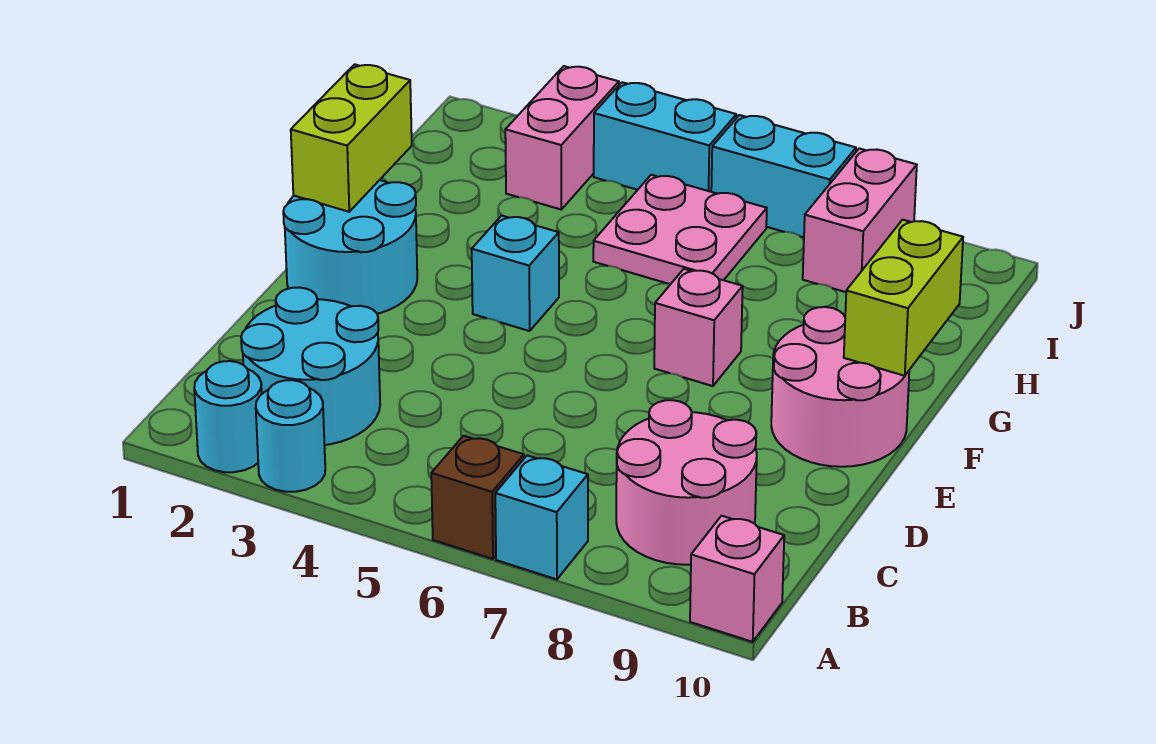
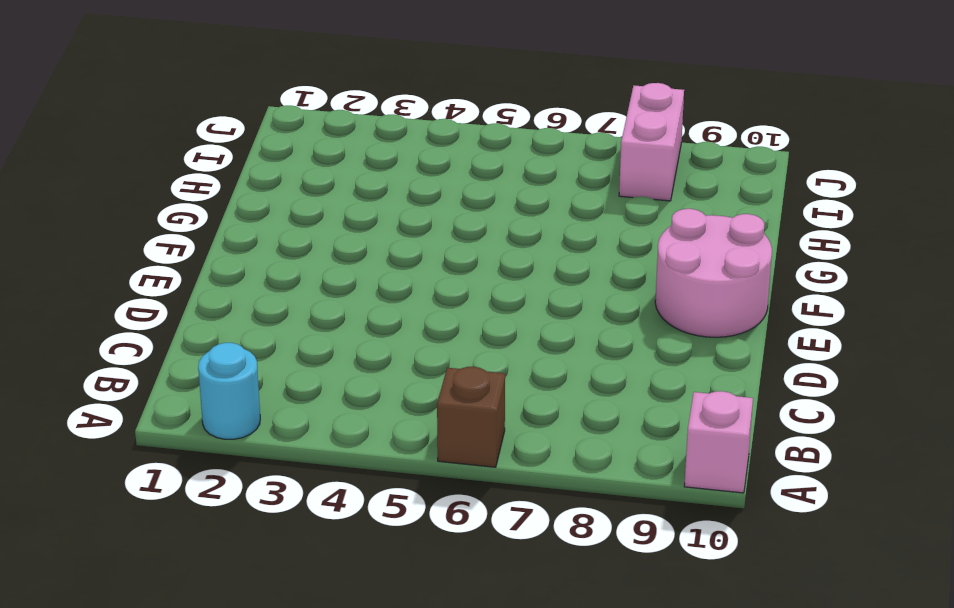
none -> cyan round brick A3 level 1
none -> cyan brick A7 level 1
none -> cyan round brick B2:C3 level 1

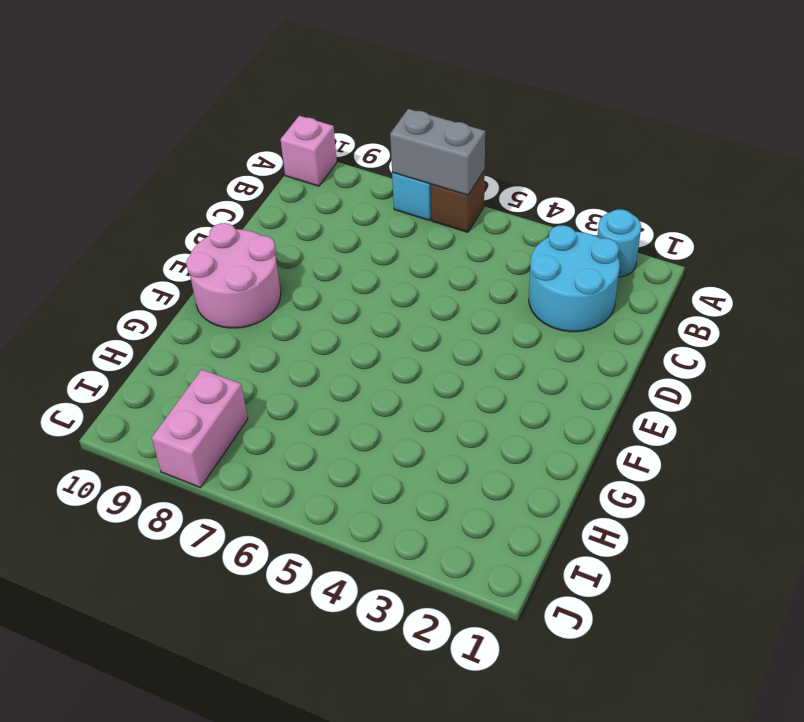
grey brick A6:A7 level 2 -> none
none -> cyan round brick A3 level 1
none -> pink round brick B8:C9 level 1
none -> cyan round brick E1:F2 level 1

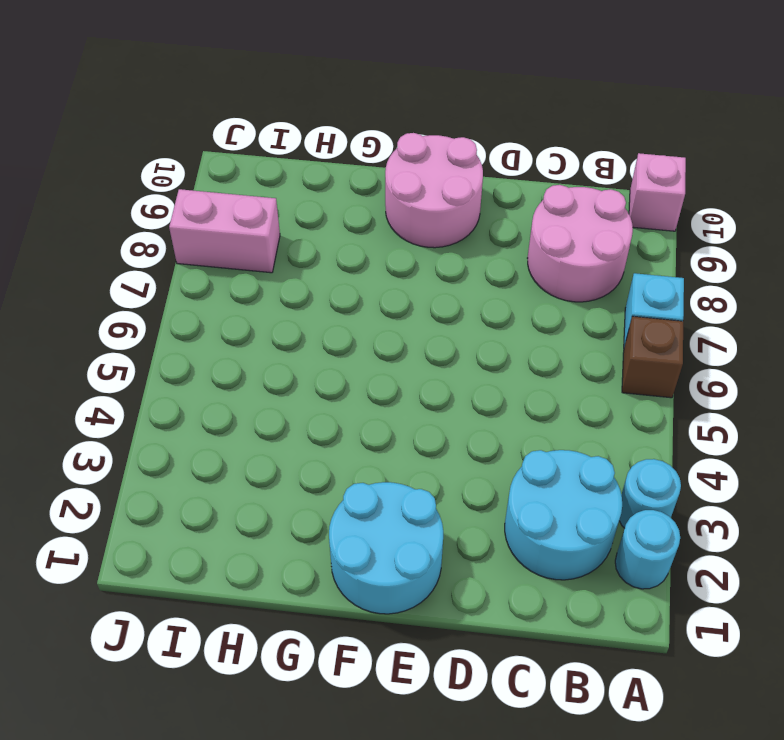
none -> cyan brick F4 level 1
none -> pink brick F7 level 1
none -> pink plate H5:I6 level 1

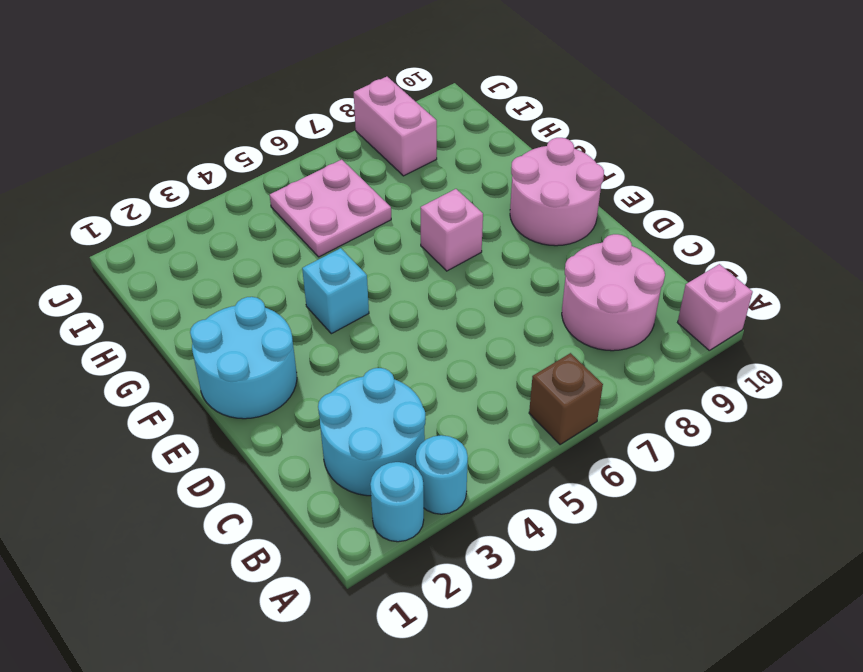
none -> cyan brick A7 level 1
none -> pink brick I3:J3 level 1
none -> cyan brick J4:J5 level 1

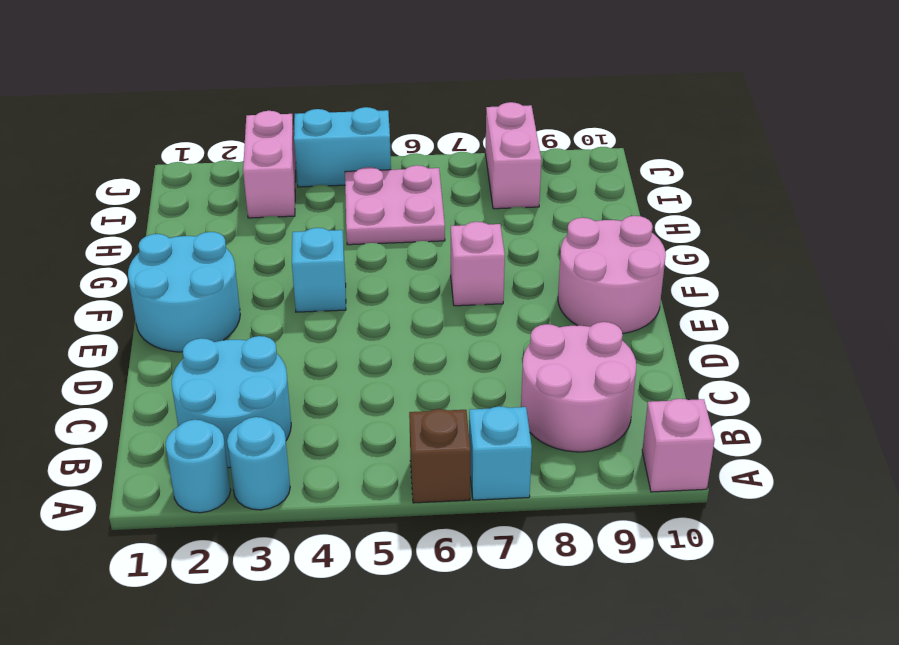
none -> cyan brick J6:J7 level 1
none -> lime brick F1:G1 level 2
none -> lime brick F10:G10 level 2

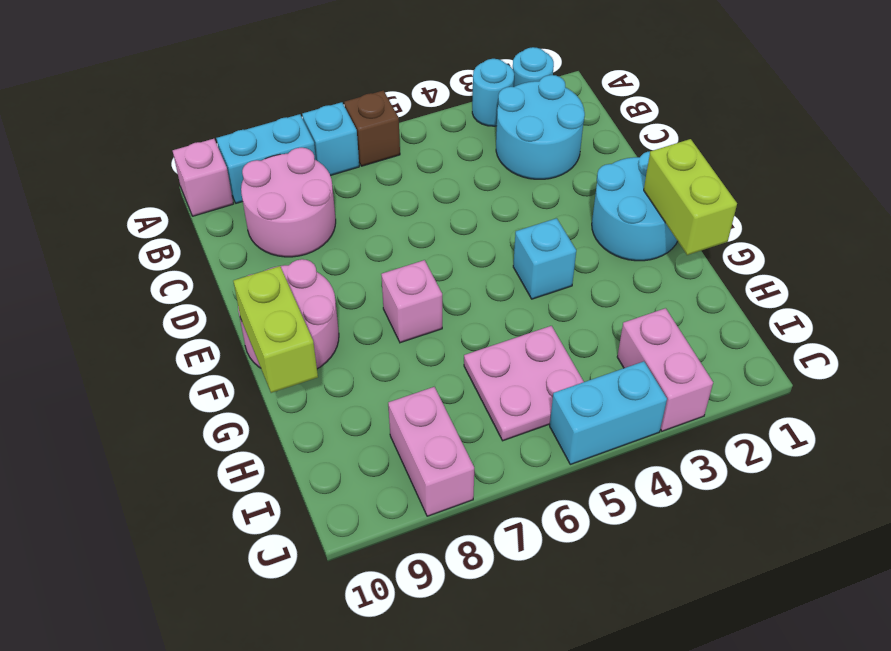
cyan brick A8:A9 level 1 -> cyan brick J6:J7 level 1

